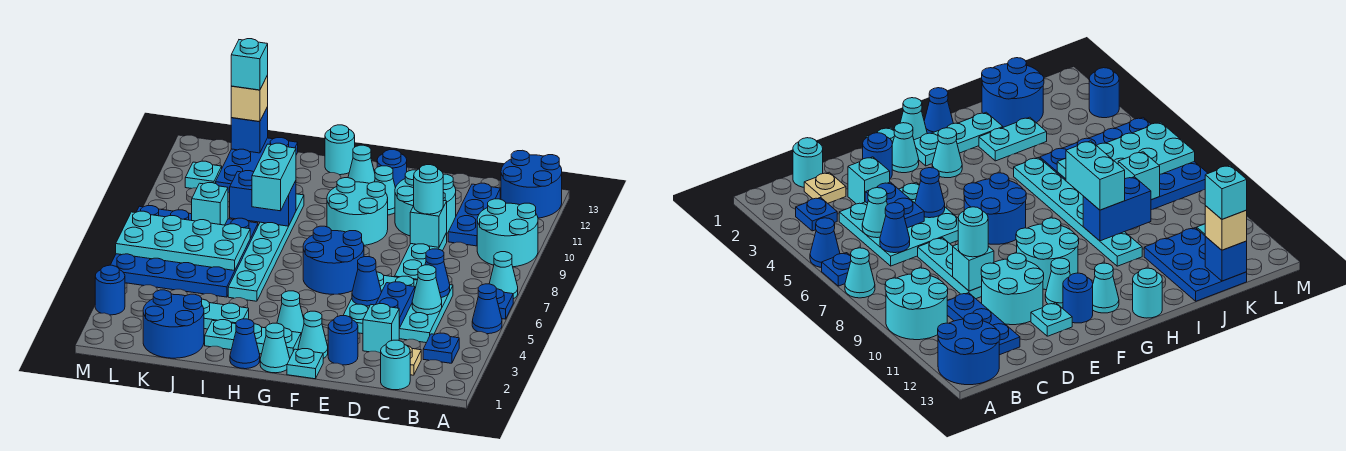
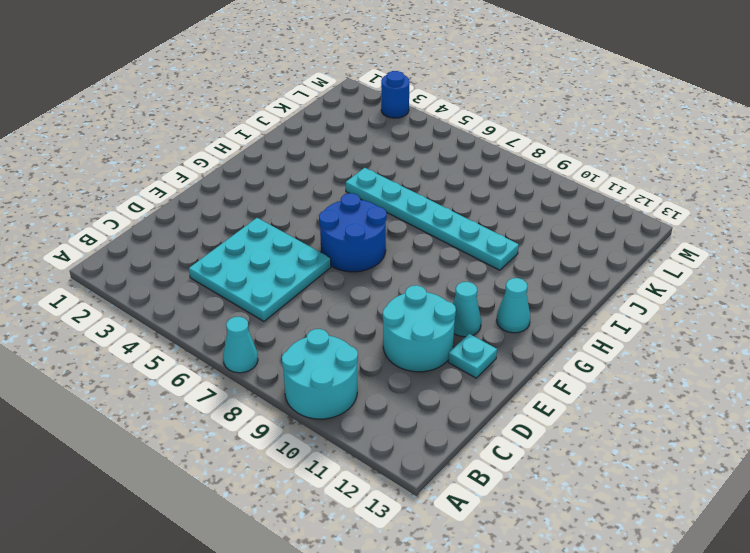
none -> blue cone A5 level 1
none -> blue plate A6 level 1
none -> blue round brick A12:B13 level 1
none -> blue plate B3 level 1

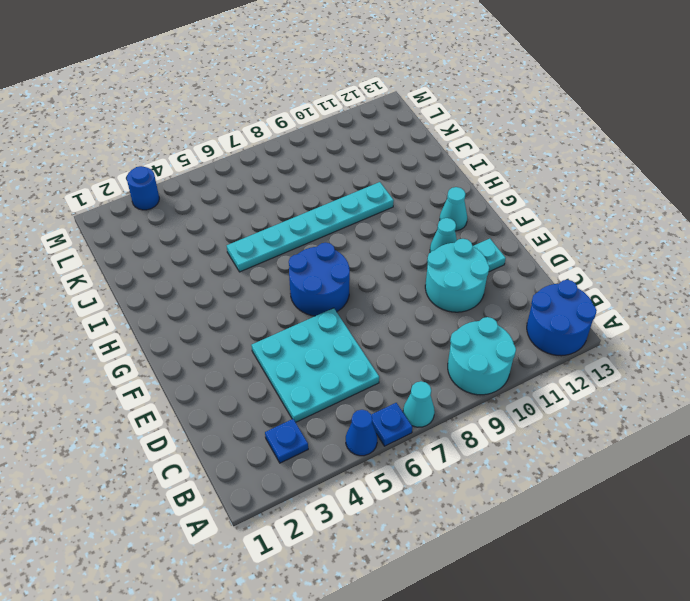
none -> cyan round brick C1 level 1
none -> tan plate C2 level 1
none -> blue plate C10:C12 level 1
none -> cyan brick D3 level 1

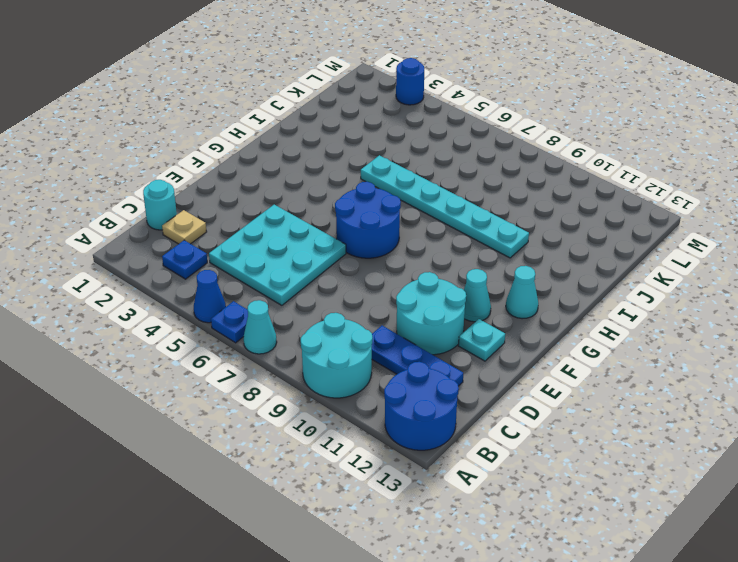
none -> cyan brick D3 level 1
none -> cyan plate D7:D9 level 1
none -> blue round brick E2 level 1
none -> cyan plate F1 level 1

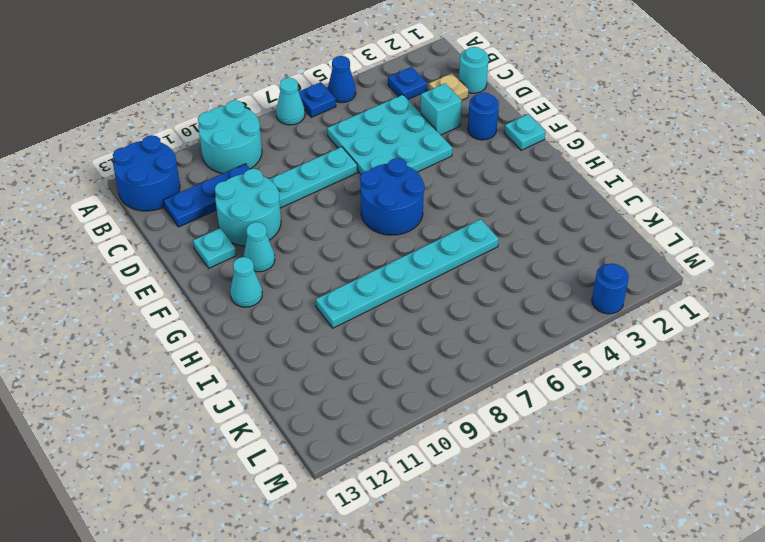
none -> cyan cone F2 level 1
none -> cyan round brick F9:G10 level 1
none -> blue round brick F12 level 1
none -> cyan cone G1 level 1

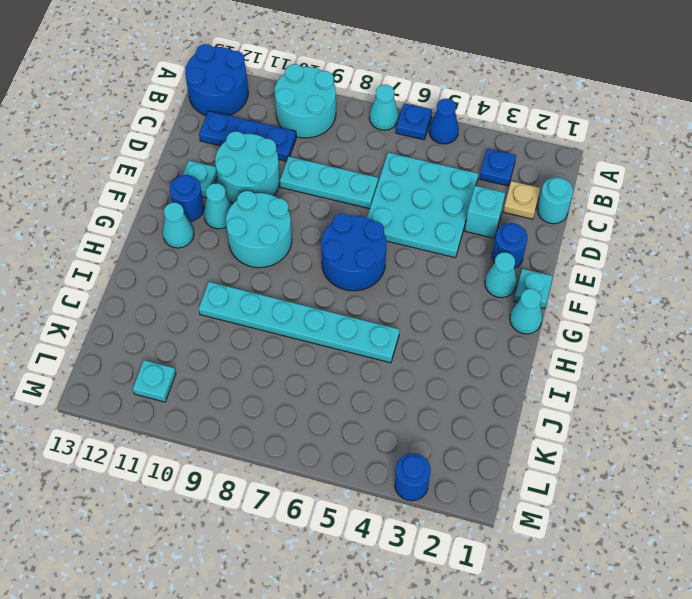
none -> cyan plate G2:I2 level 1
none -> cyan cone G3 level 1
none -> blue cone H1 level 1
none -> cyan round brick H13 level 1

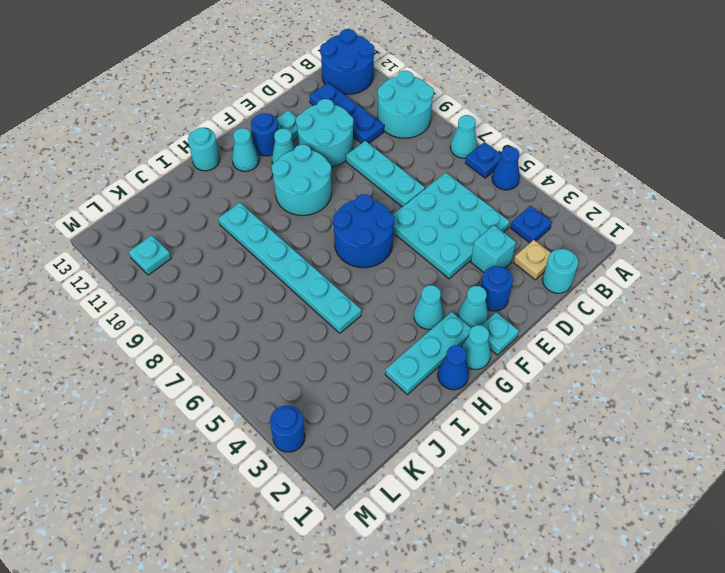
none -> cyan plate I3:J3 level 1
none -> blue round brick J1:K2 level 1
none -> blue plate J5:M8 level 1
none -> blue plate J11:K13 level 1

